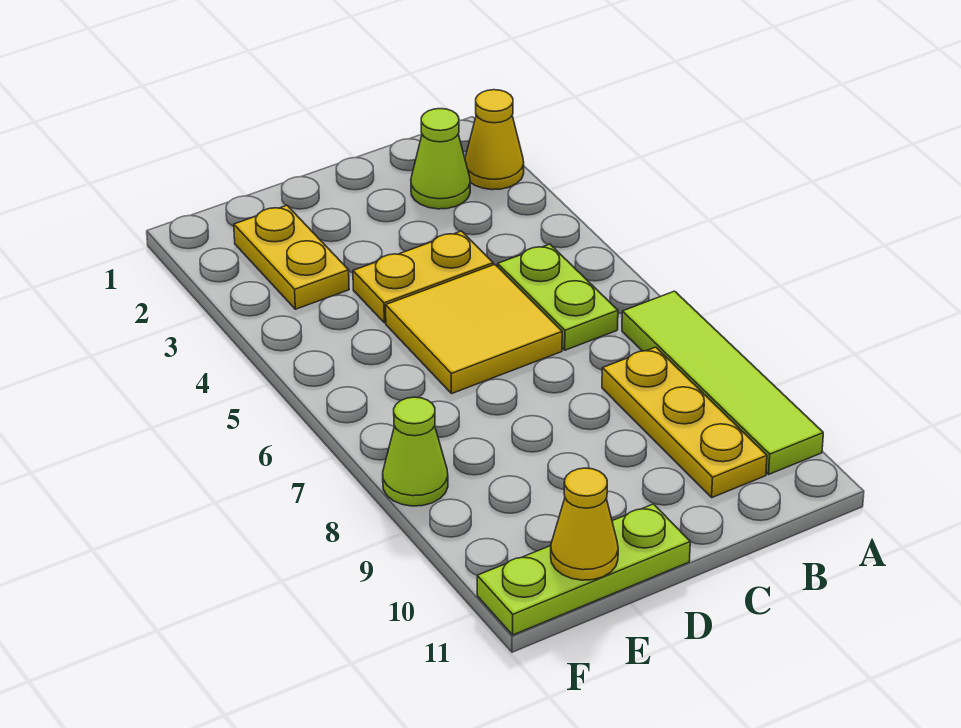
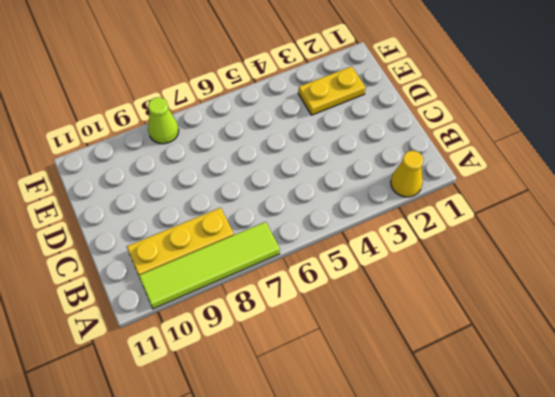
none -> lime cone B2 level 1
none -> lime plate B5:B6 level 1

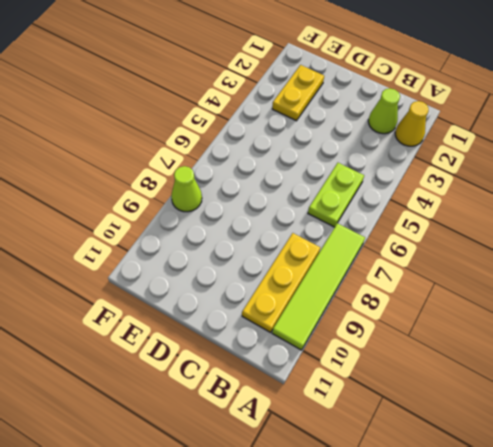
none -> yellow plate C4:D4 level 1
none -> yellow tile C5:D6 level 1

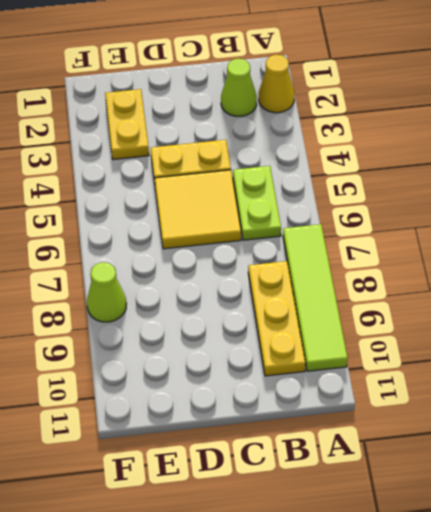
none -> lime plate D11:F11 level 1
none -> yellow cone E11 level 2

